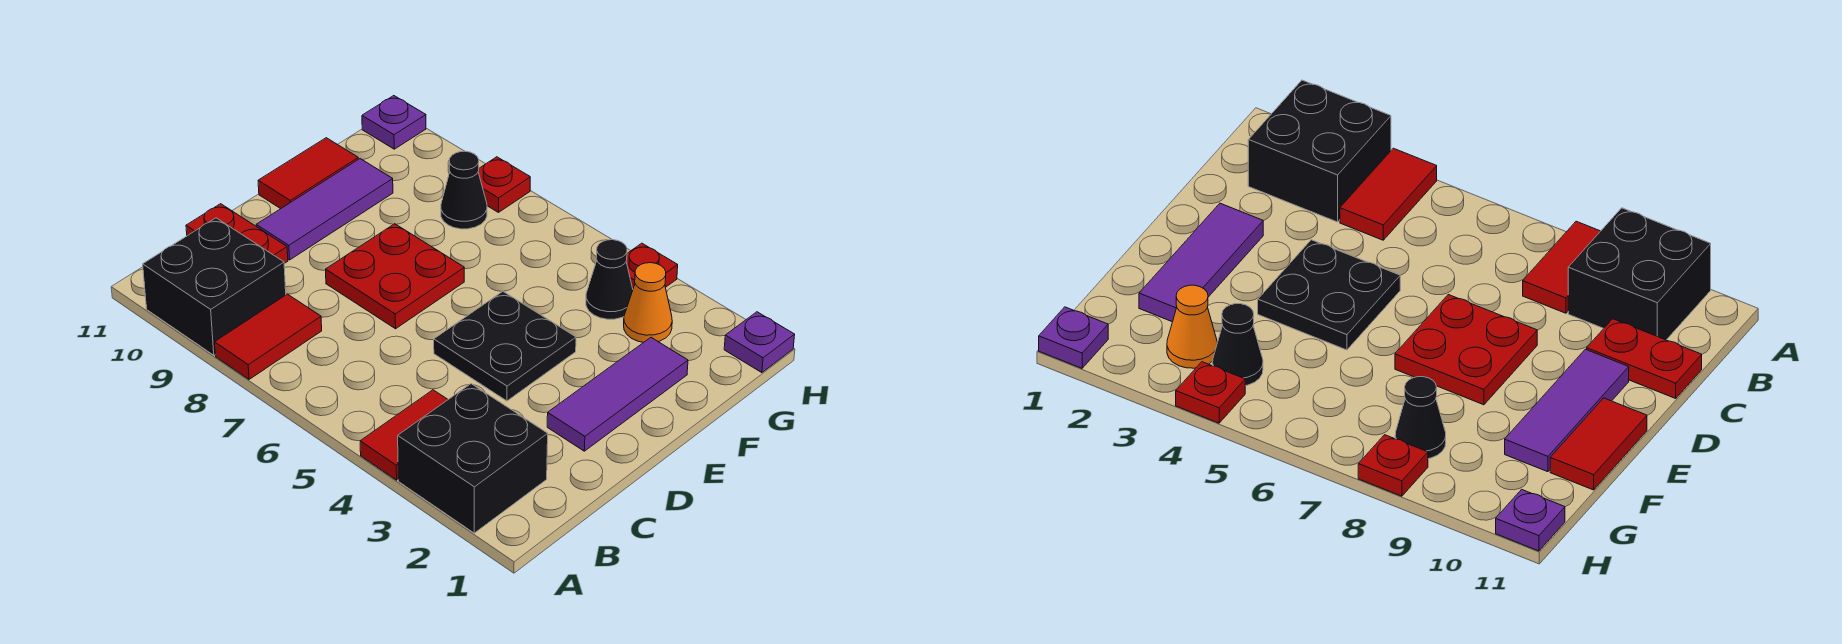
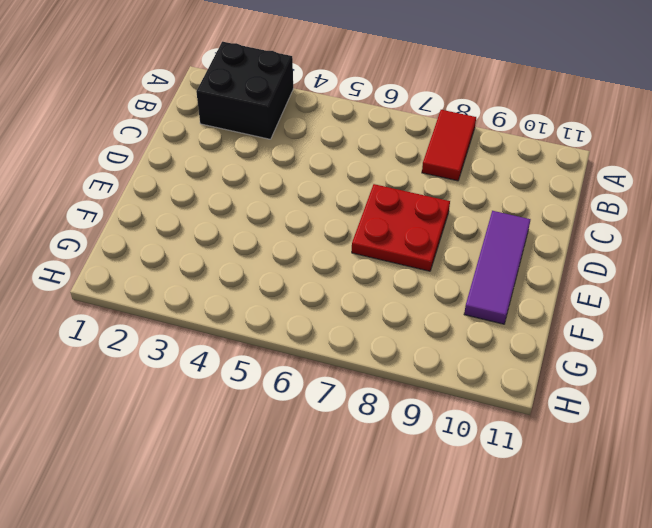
none -> red tile A4:B4 level 1
none -> black brick A9:B10 level 1
none -> red plate C10:C11 level 1

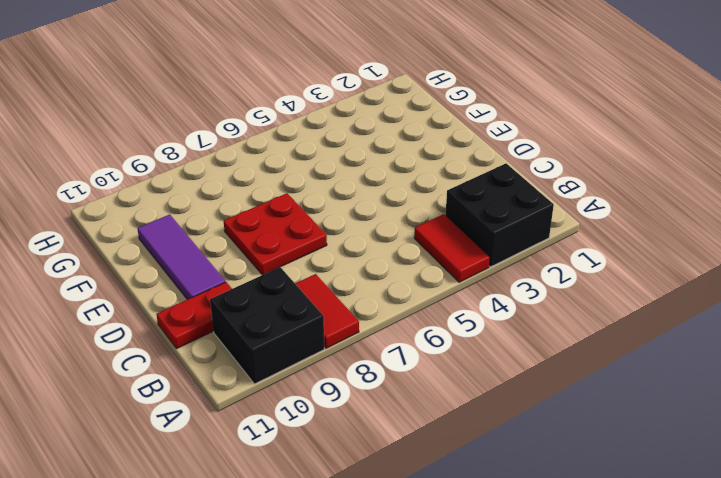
none -> purple tile D2:F2 level 1
none -> black plate D4:E5 level 1
none -> red tile E11:F11 level 1

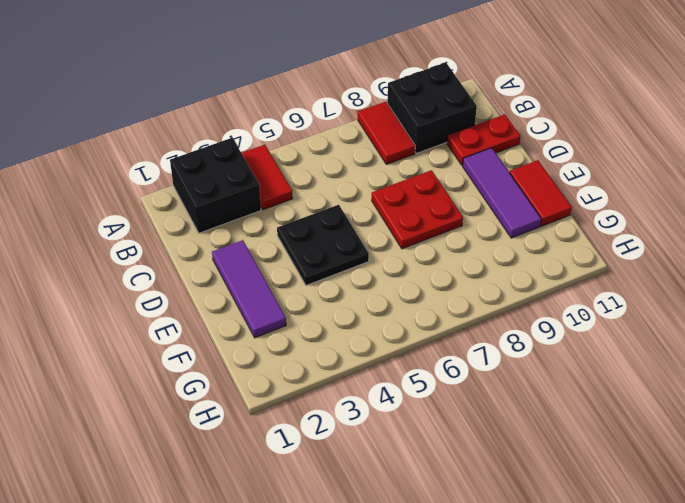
none -> orange cone G3 level 1
none -> black cone G4 level 1
none -> black cone G8 level 1

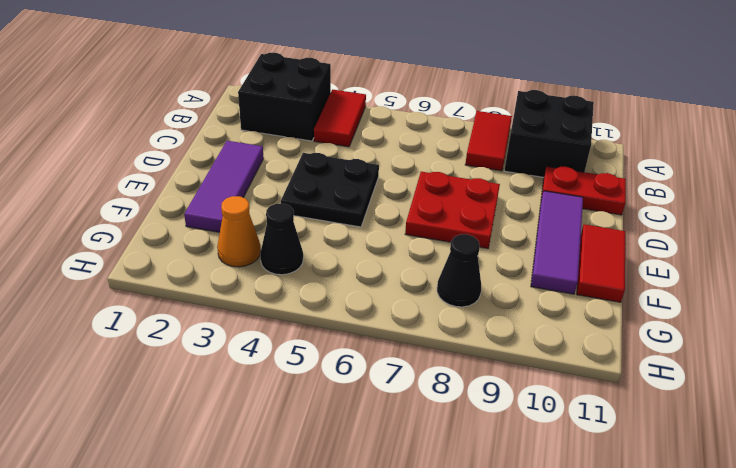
none -> purple plate H1 level 1
none -> red plate H4 level 1
none -> red plate H8 level 1

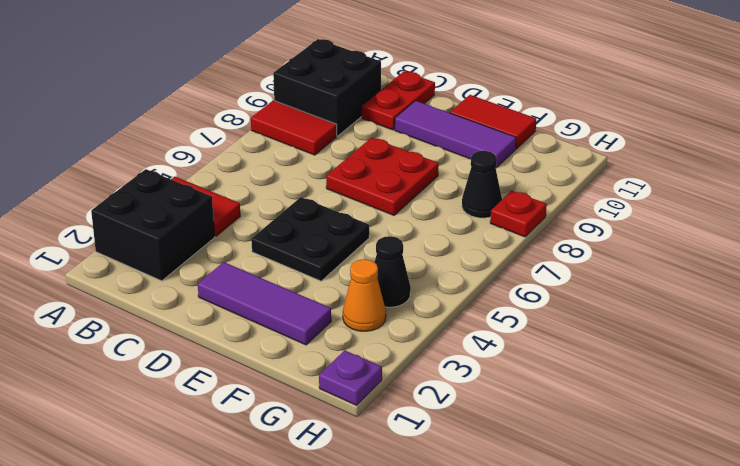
none -> red plate H4 level 1
none -> purple plate H11 level 1

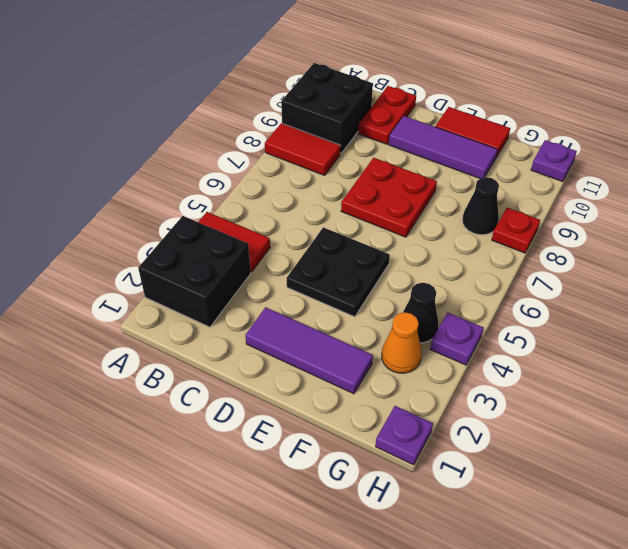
purple plate H4 level 1 -> red plate H4 level 1

